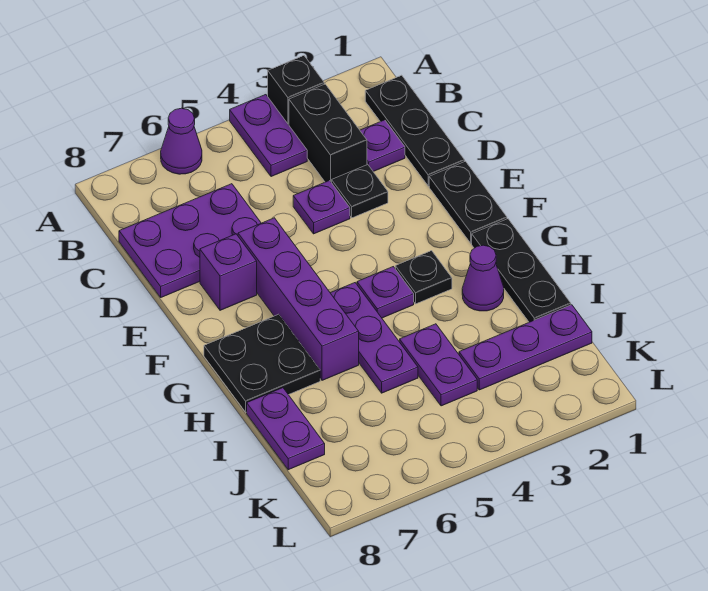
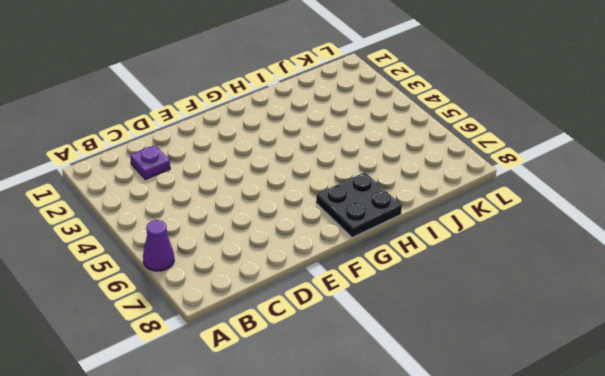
none -> black brick A3 level 1
none -> purple plate A4:B4 level 1
none -> black plate B1:D1 level 1

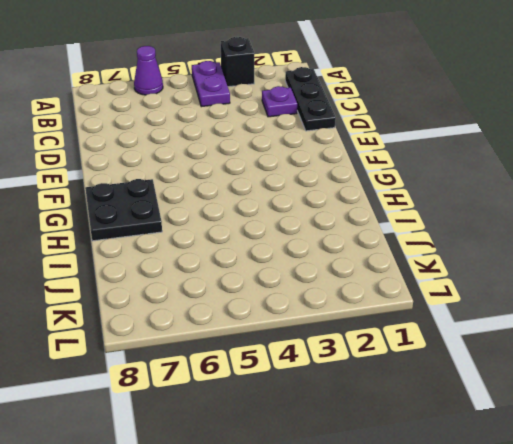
none -> black brick B3:C3 level 1
none -> purple plate C6:D8 level 1
none -> black plate D3 level 1

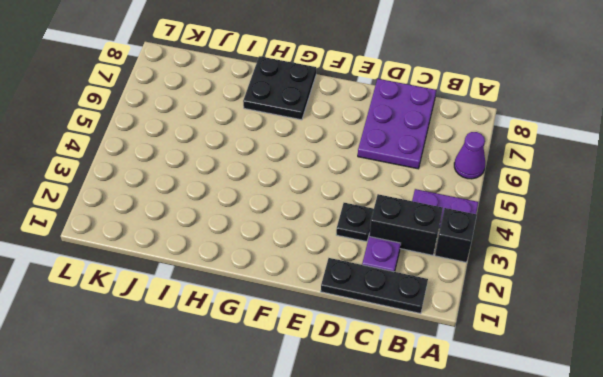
none -> purple plate D4 level 1
none -> black plate E1:F1 level 1
none -> purple brick E6:H6 level 1

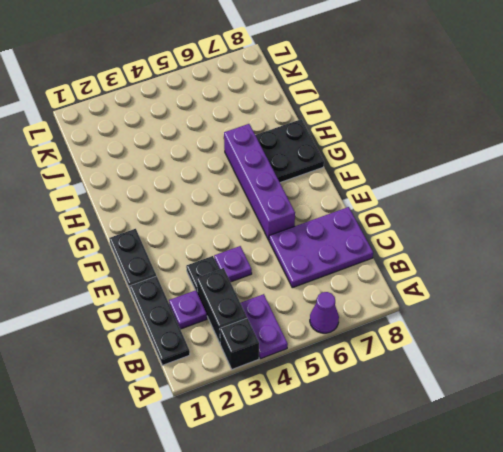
none -> purple brick E7 level 1
none -> black plate G1:I1 level 1
none -> black plate G3 level 1

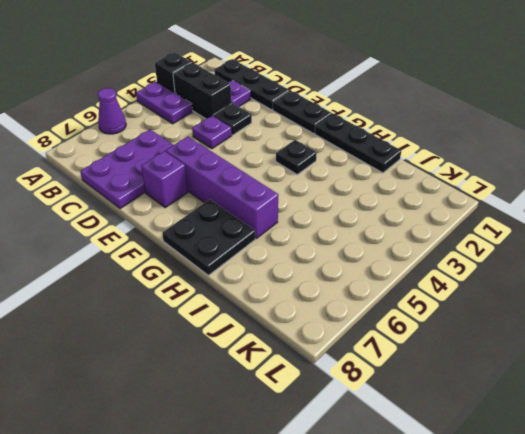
none -> purple plate G4 level 1
none -> purple plate G5:I5 level 1
none -> purple cone H2 level 1

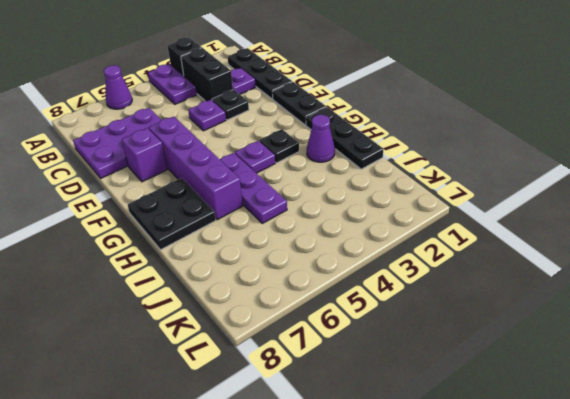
none -> purple plate I4:J4 level 1
none -> purple plate I8:J8 level 1
none -> purple plate J1:J3 level 1

